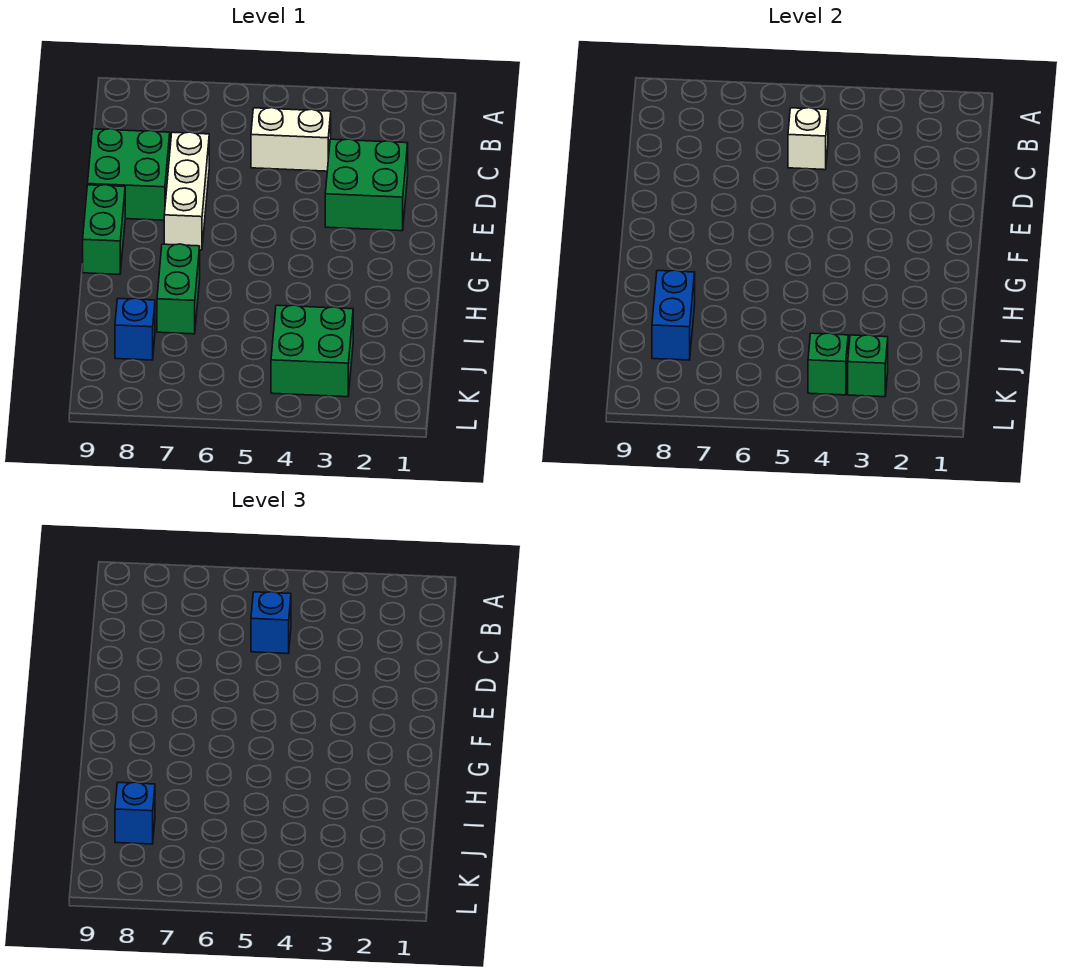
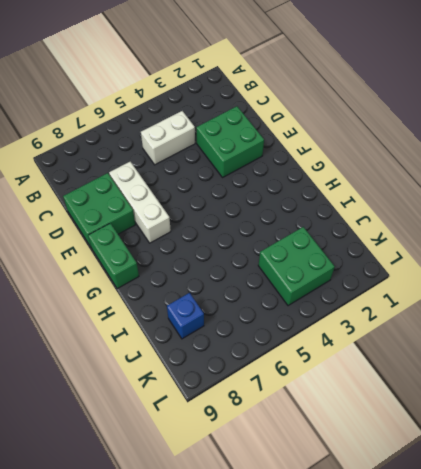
none -> green brick H7:I7 level 1
none -> white brick C5 level 2
none -> blue brick I8:J8 level 2

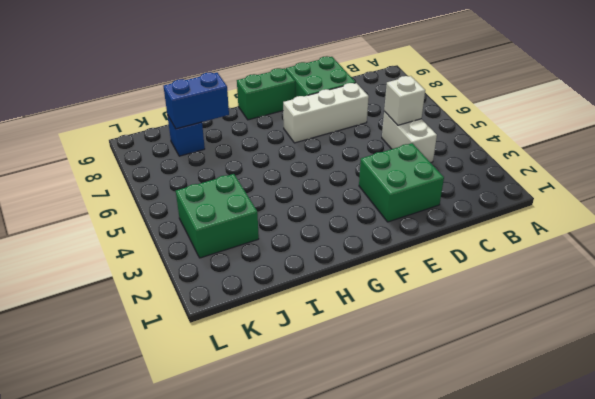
none -> green brick H7:I7 level 1
none -> green brick K3 level 2
none -> green brick K4 level 2

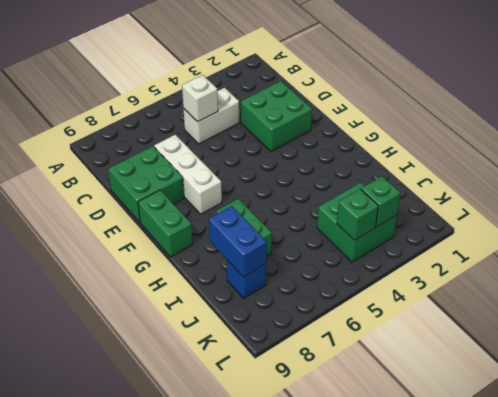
none -> blue brick C5 level 3
none -> blue brick J8 level 3

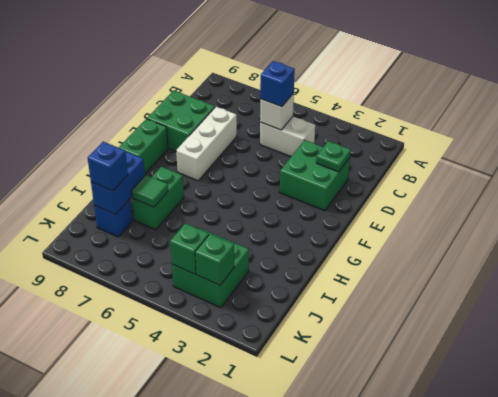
green plate D2 level 2 -> none
green tile I7 level 2 -> none

